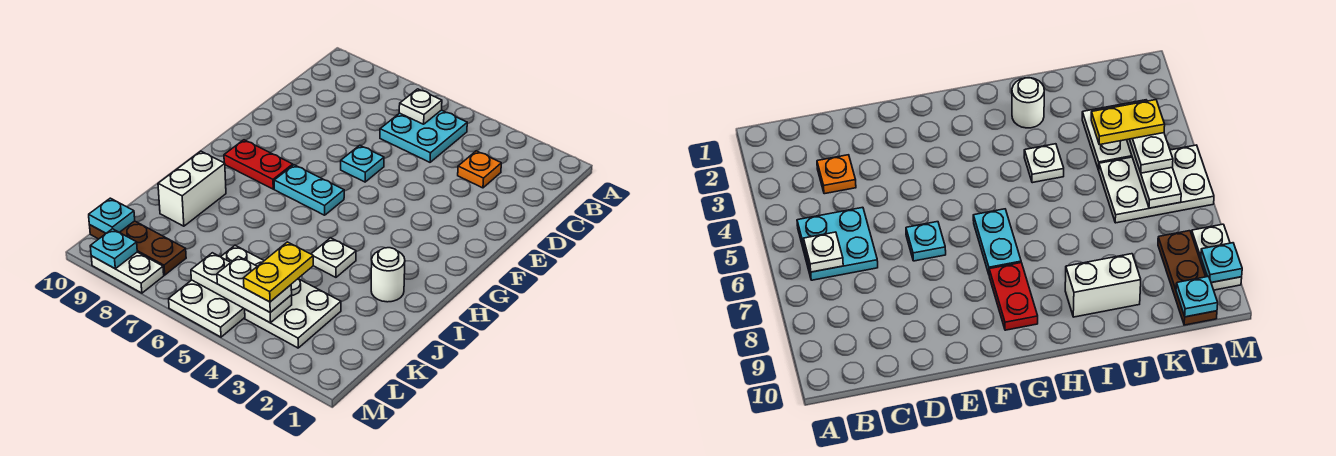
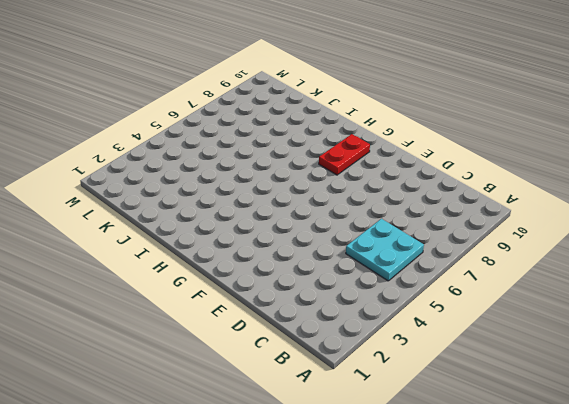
none -> orange plate C3 level 1
none -> cyan plate E6 level 1
none -> cyan plate G6:G7 level 1

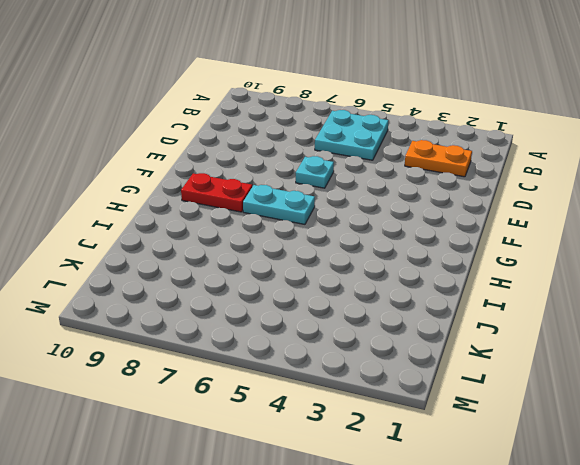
orange plate C2:C3 level 1 -> orange plate C3 level 1
none -> white round brick I2 level 1
none -> white plate I4 level 1
none -> white brick I9:J9 level 1

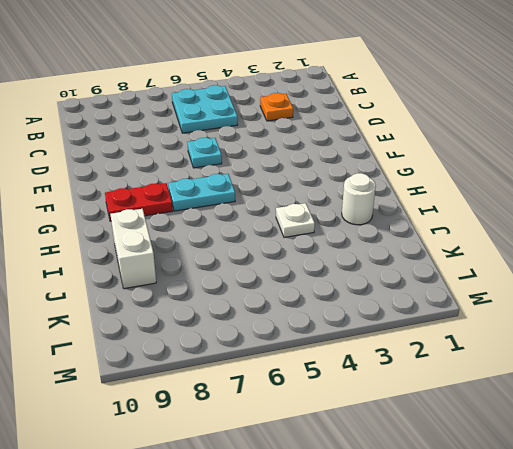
none -> white plate K3:L4 level 1
none -> white plate K5:M6 level 1
none -> brown plate L8:L10 level 1

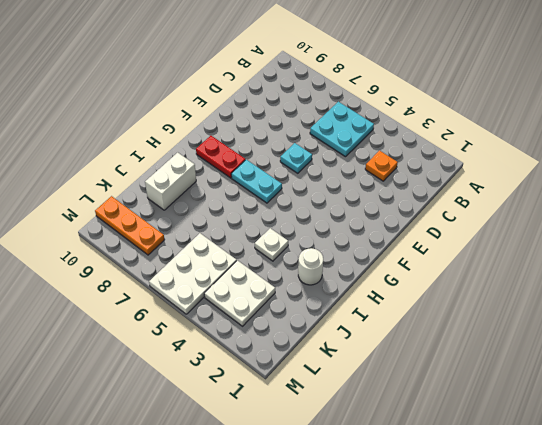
orange plate L8:L10 level 1 -> brown plate L8:L10 level 1
none -> white plate M8:M9 level 1
none -> white plate B6 level 2
none -> white plate L4:L6 level 2

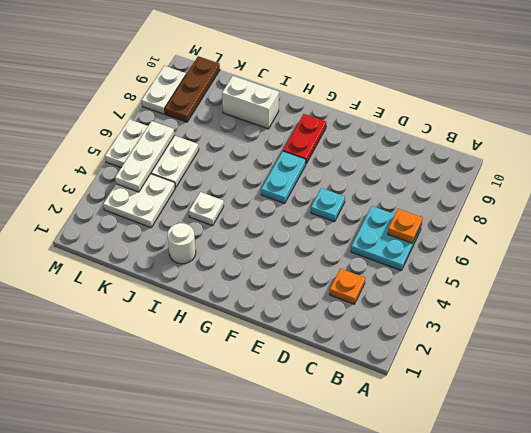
orange plate B6 level 2 -> white plate B6 level 2
none -> cyan plate L10 level 2
none -> cyan plate M9 level 2
none -> white plate L4:L5 level 3

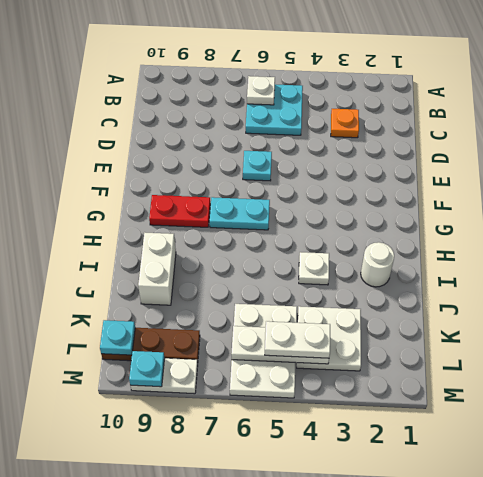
none -> yellow plate K4:L4 level 4

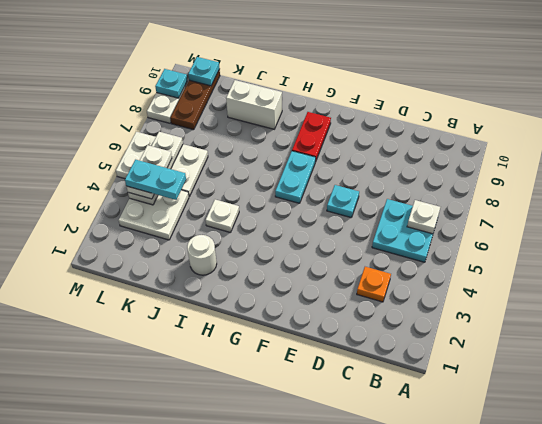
cyan plate K4:L4 level 4 -> yellow plate K4:L4 level 4

